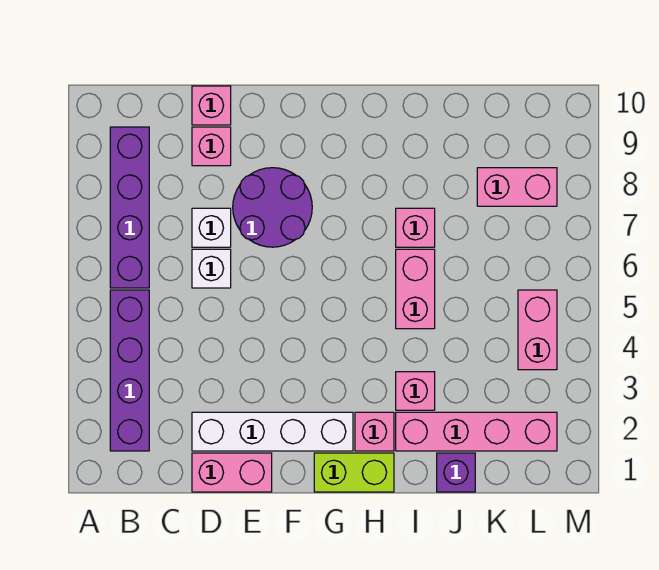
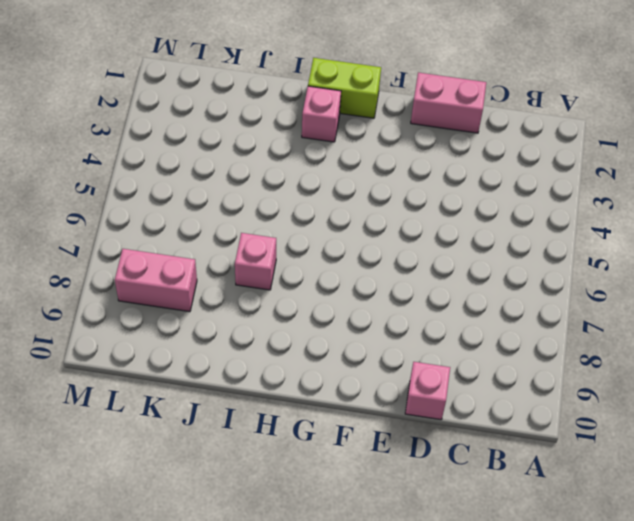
none -> purple brick B2:B5 level 1
none -> purple brick B6:B9 level 1
none -> white brick D2:G2 level 1

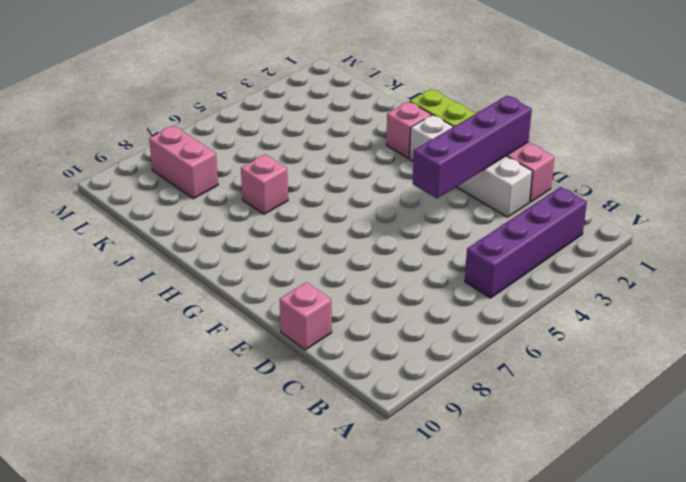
purple brick E1:E4 level 2 -> purple brick B6:B9 level 1
none -> white brick D6 level 1
none -> white brick D7 level 1
none -> pink brick D9 level 1

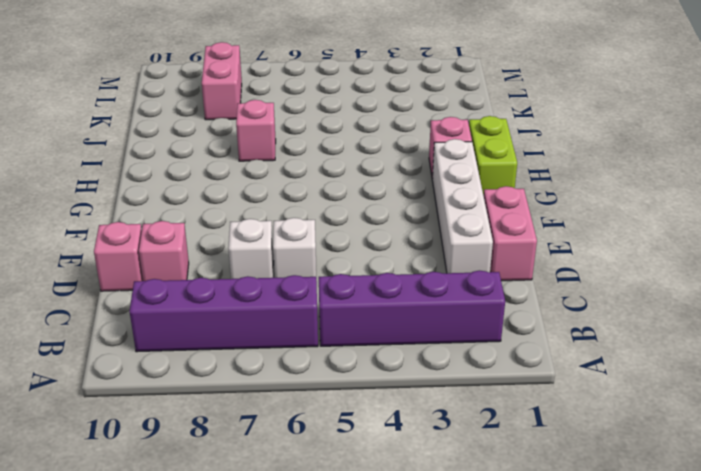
none -> purple round brick E7:F8 level 1
none -> pink brick I2:L2 level 1
none -> pink brick I3 level 1

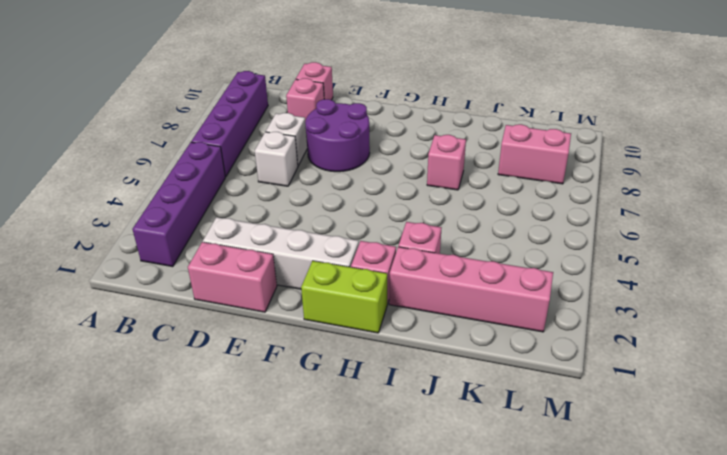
none -> pink brick I5:I6 level 1
none -> purple brick J1 level 1
none -> pink brick L4:L5 level 1

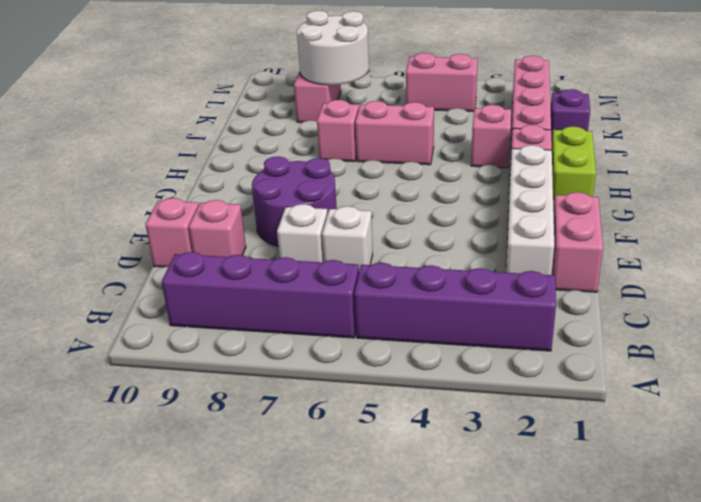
white round brick K7:L8 level 2 -> none

